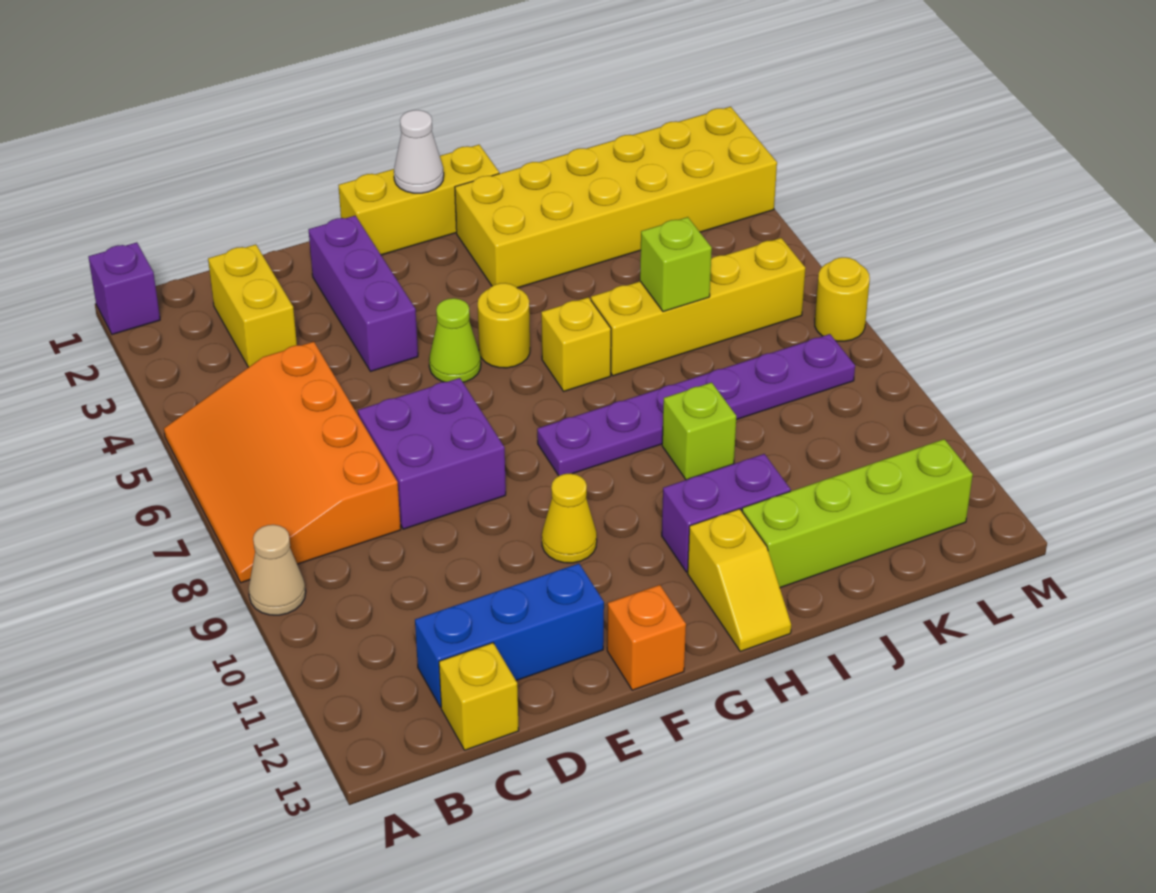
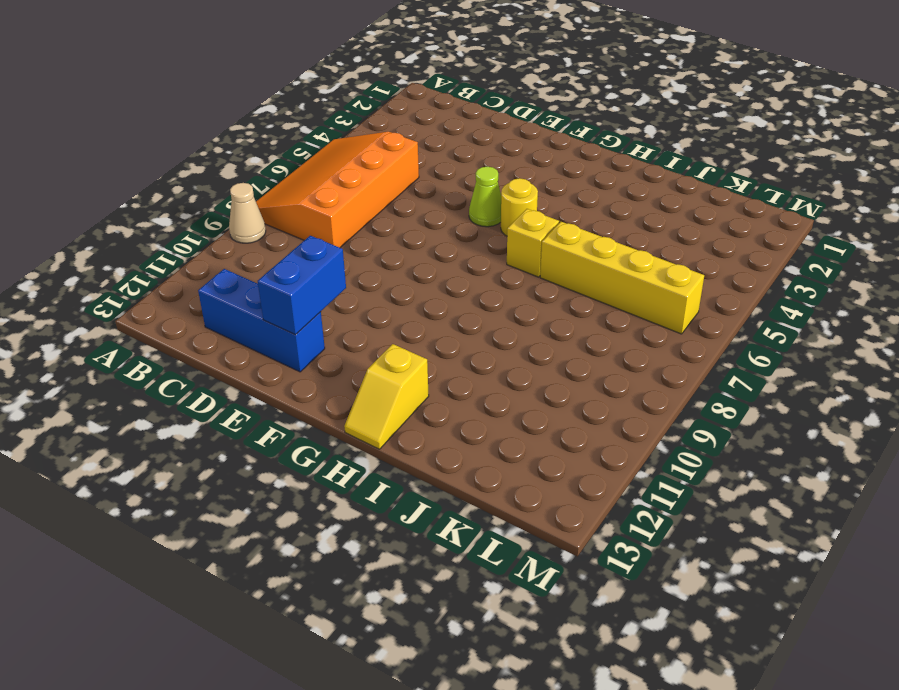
blue brick E11:E12 level 2 -> none
none -> purple brick A1 level 1
none -> yellow brick C2:C3 level 1
none -> yellow brick C13 level 1

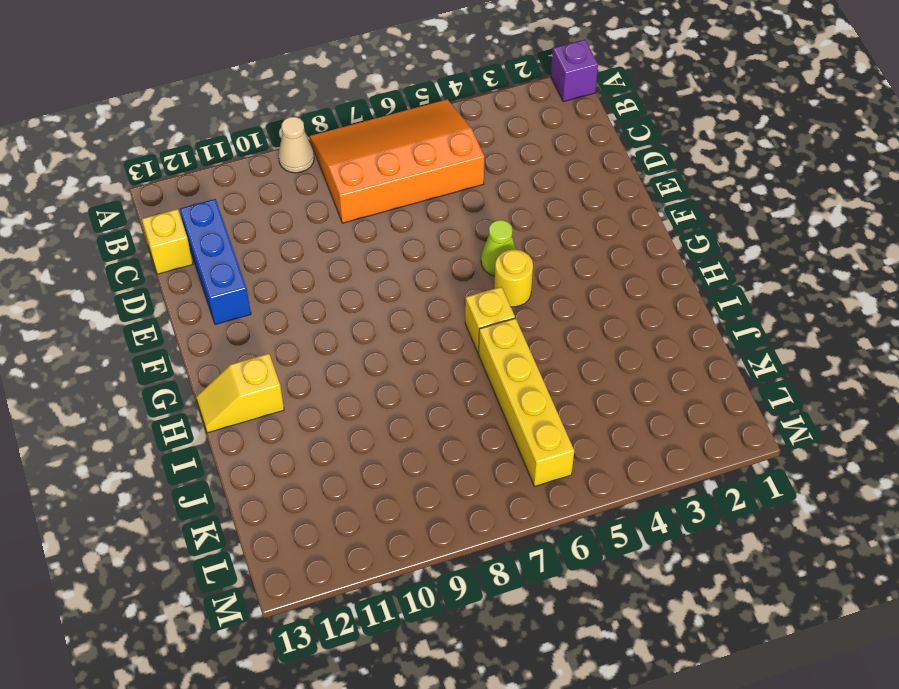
none -> yellow brick C2:C3 level 1
none -> purple brick D7:E8 level 1
none -> purple brick E2:E4 level 1

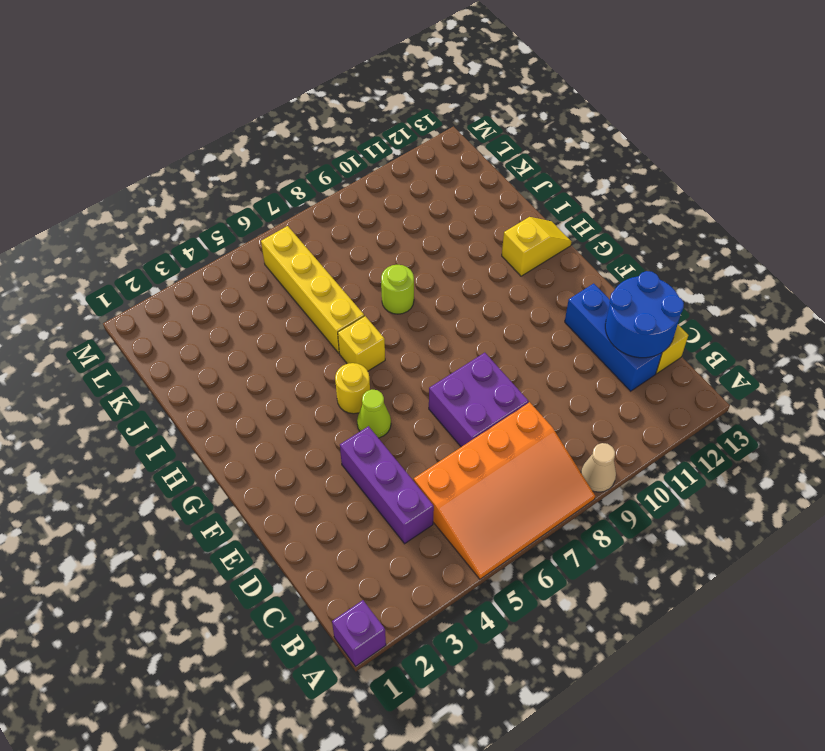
purple brick C4:E4 level 1 -> purple brick E2:E4 level 1
blue round brick C12:D13 level 2 -> none
lime round brick I8 level 1 -> purple plate G8:L8 level 1
none -> yellow brick C2:C3 level 1
none -> yellow brick F1:H1 level 1
none -> yellow cone F10 level 1

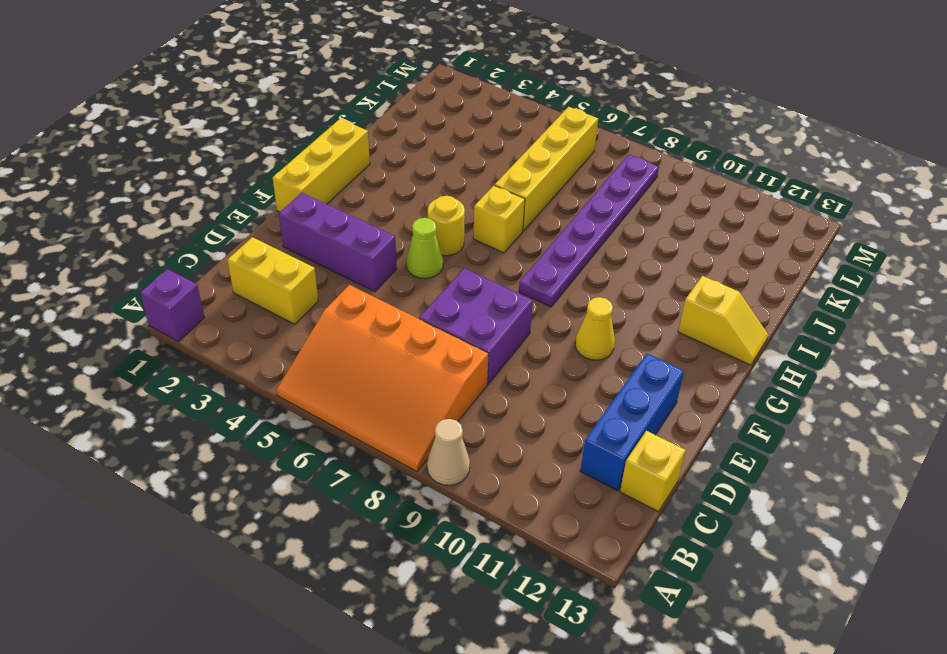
none -> orange brick F13 level 1
none -> yellow brick H2:M3 level 1
none -> purple brick H11:I11 level 1

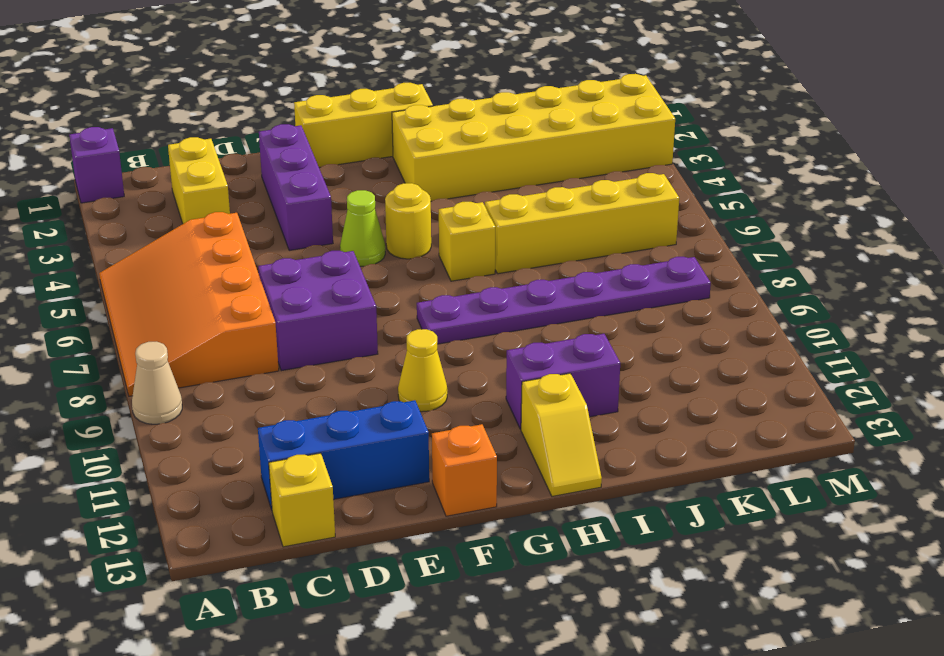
none -> lime brick I9 level 1
none -> lime brick I12:L12 level 1
none -> yellow round brick M7 level 1

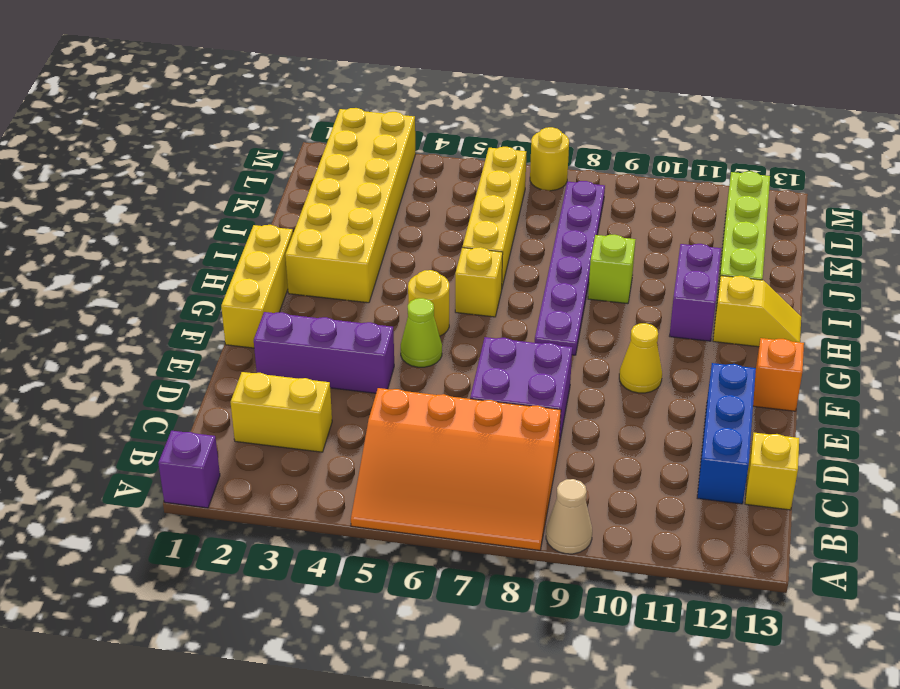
none -> white cone G1 level 2
none -> lime brick J6 level 2

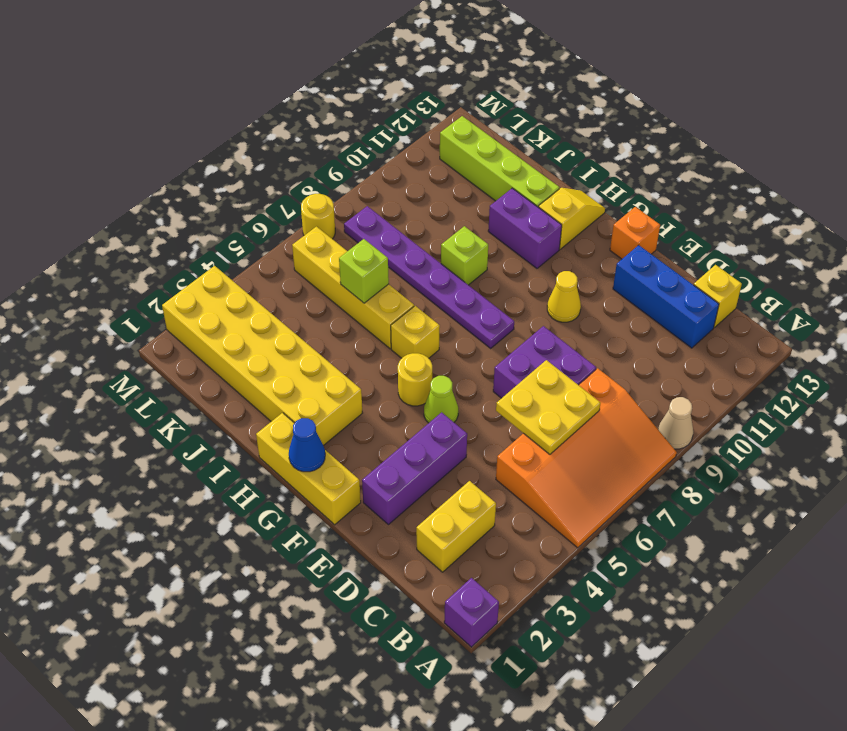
yellow plate C6:D7 level 2 -> none
blue cone G1 level 2 -> white cone G1 level 2

